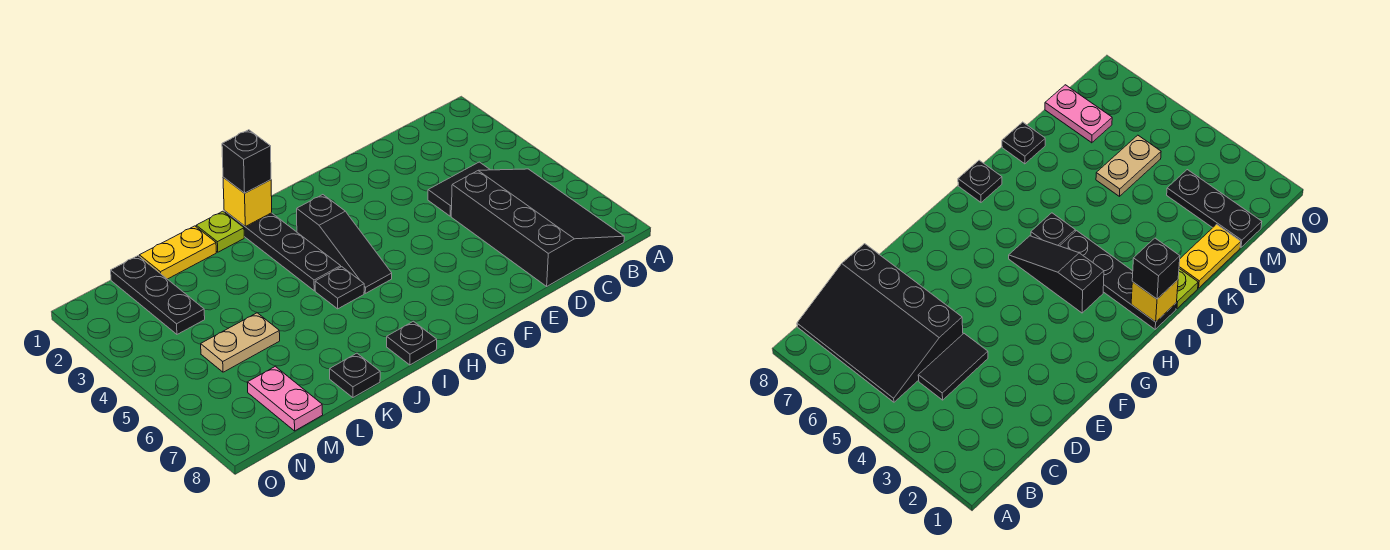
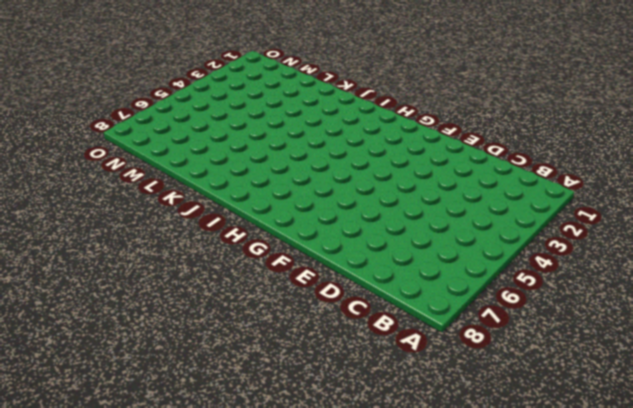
none -> black slope B5:D8 level 1 top D
none -> black tile C4:D4 level 1
none -> black slope H3:H5 level 1 top 3

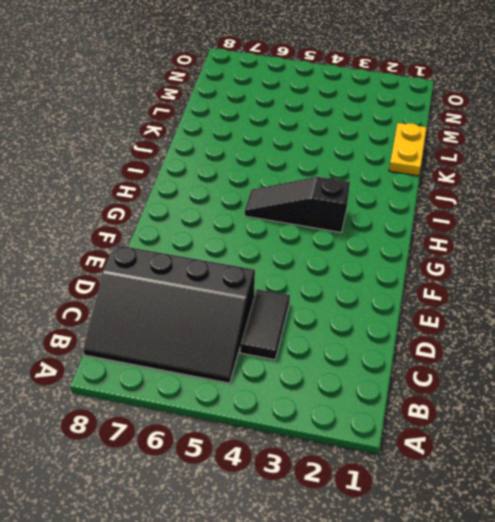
none -> black plate I1:I4 level 1
none -> black plate I5 level 1
none -> black plate I8 level 1

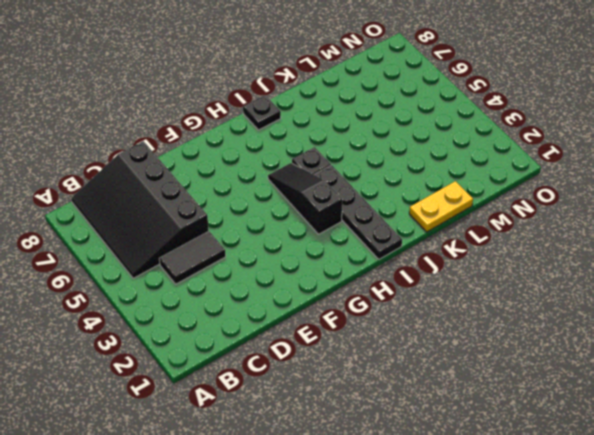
none -> lime plate J1 level 1
none -> black plate K8 level 1
none -> tan plate L5:M5 level 1

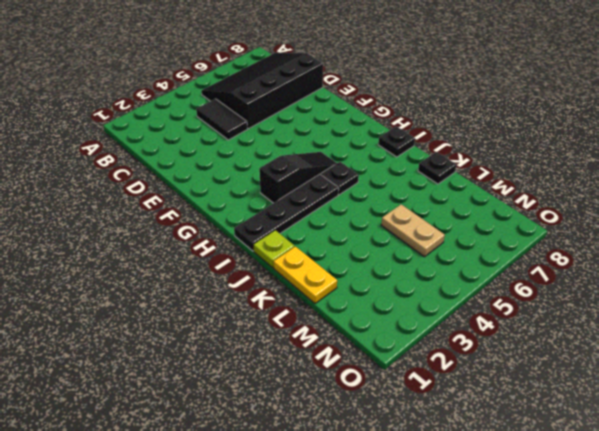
none -> black plate M1:M3 level 1
none -> pink plate M7:M8 level 1
none -> yellow brick I1 level 2

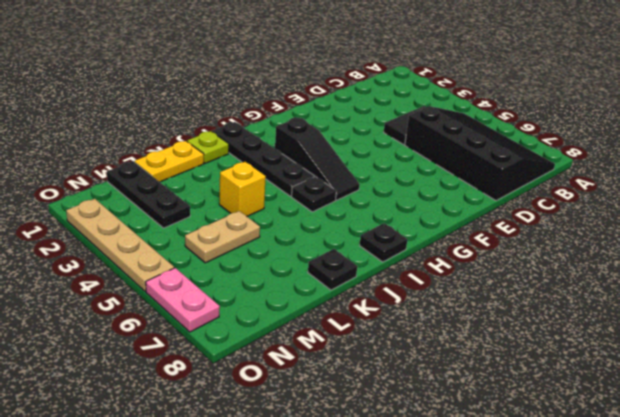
yellow brick K4 level 1 -> yellow brick I1 level 2
tan plate O2:O5 level 1 -> none
pink plate O6:O7 level 1 -> pink plate M7:M8 level 1
none -> black brick I1 level 3

